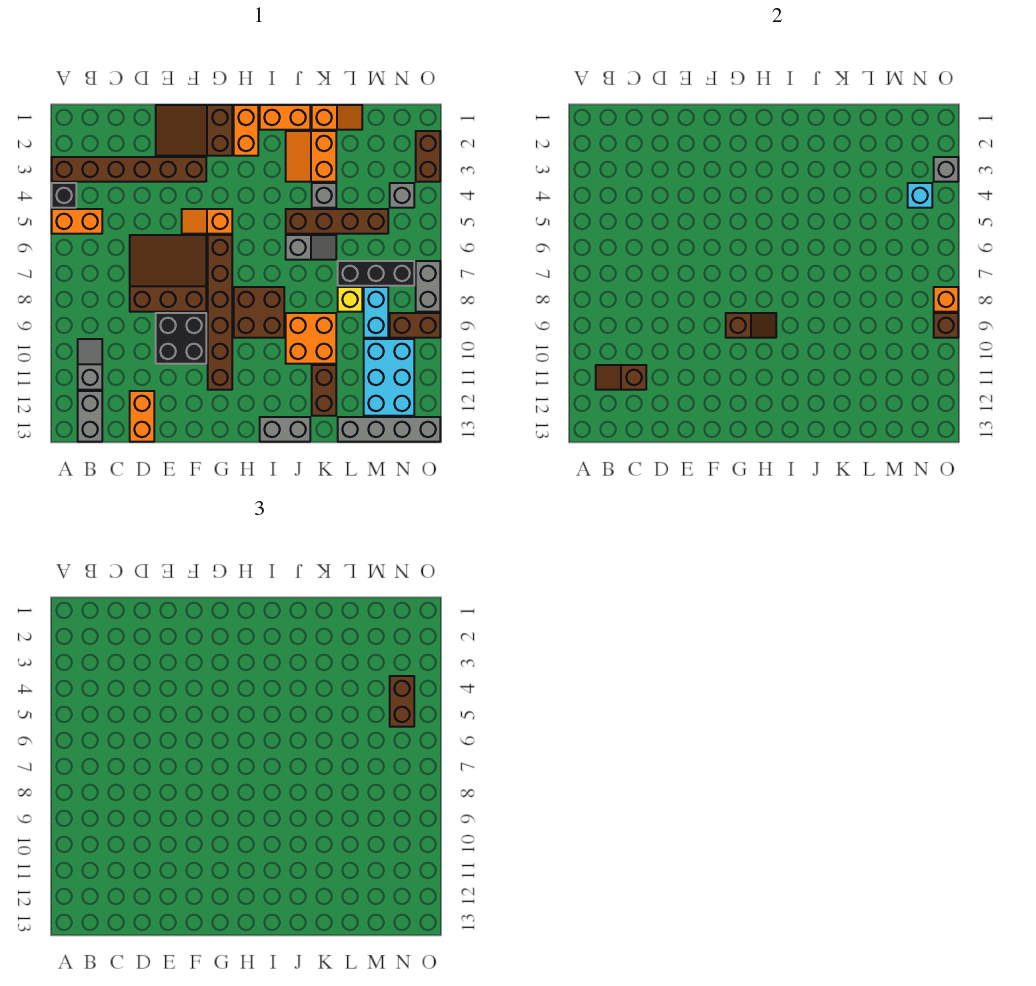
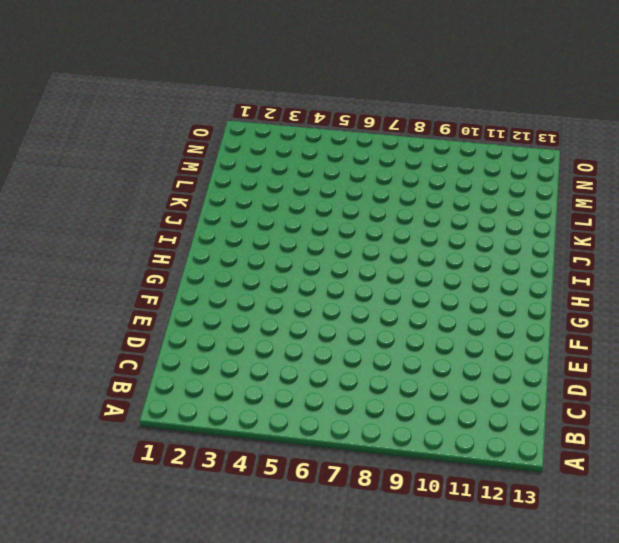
none -> brown brick A3:F3 level 1
none -> black brick A4 level 1
none -> orange brick A5:B5 level 1
none -> grey slope B10:B11 level 1 top 11

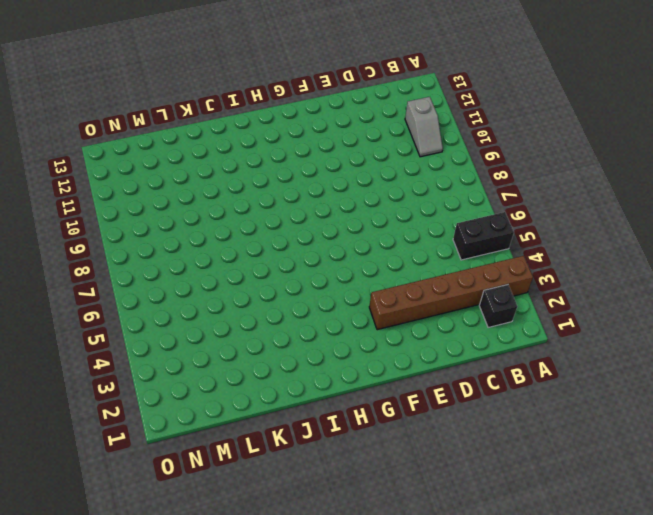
black brick A5:B5 level 1 -> orange brick A5:B5 level 1
black brick B2 level 1 -> black brick A4 level 1
none -> grey brick B12:B13 level 1
none -> brown slope D6:F8 level 1 top 8
none -> orange brick D12:D13 level 1
none -> brown slope E1:G2 level 1 top G

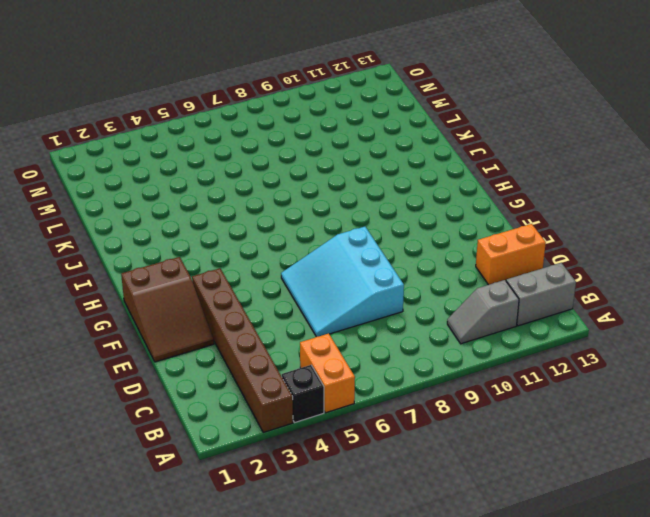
cyan slope D6:F8 level 1 top 8 -> brown slope D6:F8 level 1 top 8
none -> black brick E9:F10 level 1
none -> orange slope F5:G5 level 1 top G
none -> brown brick G6:G11 level 1
none -> orange brick H1:H2 level 1

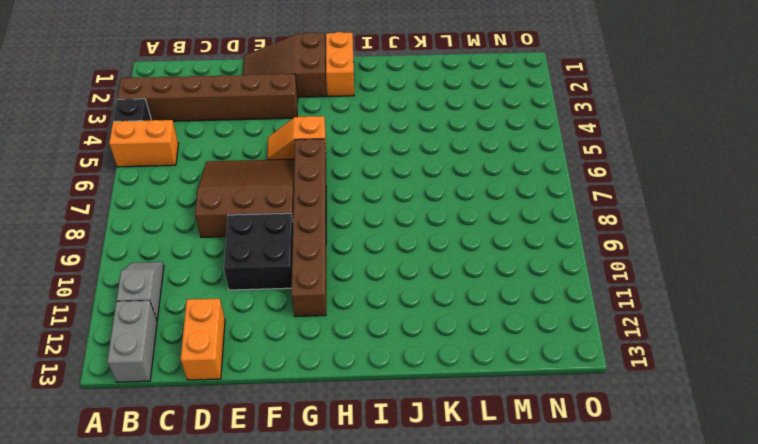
none -> brown brick H8:I9 level 1
none -> orange brick I1:J1 level 1
none -> grey brick I13:J13 level 1
none -> orange slope J2:K3 level 1 top K

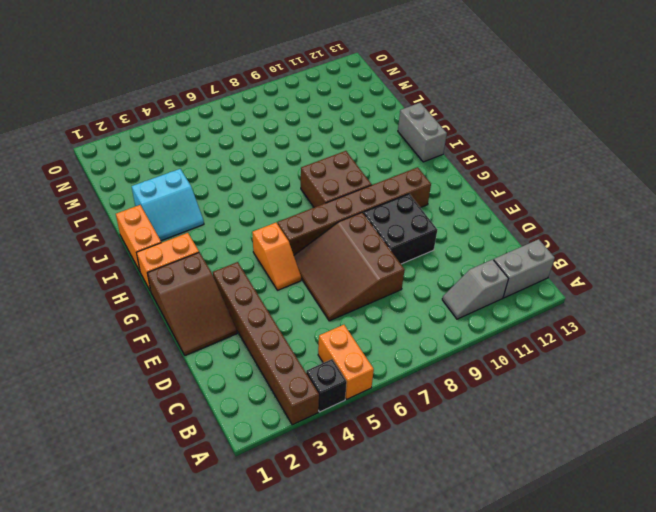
cyan slope J2:K3 level 1 top K -> orange slope J2:K3 level 1 top K
none -> orange brick D12:D13 level 1
none -> brown brick J5:M5 level 1
none -> grey slope J6:K6 level 1 top J
none -> orange brick J9:K10 level 1

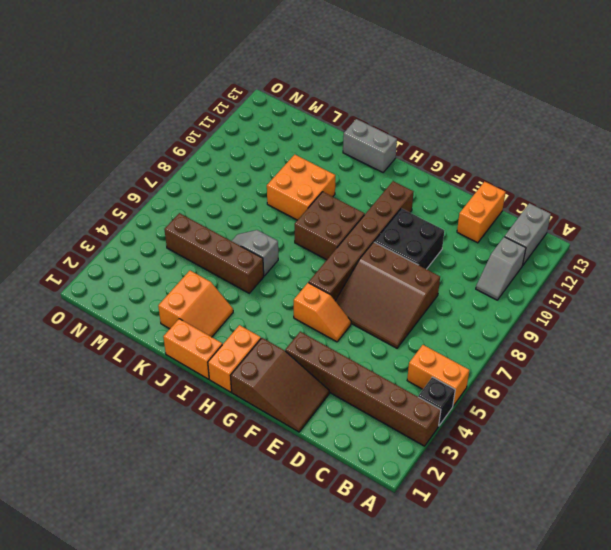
none -> orange slope K1:L1 level 1 top K
none -> grey brick K4 level 1
none -> brown brick K11:K12 level 1
none -> black brick L7:N7 level 1

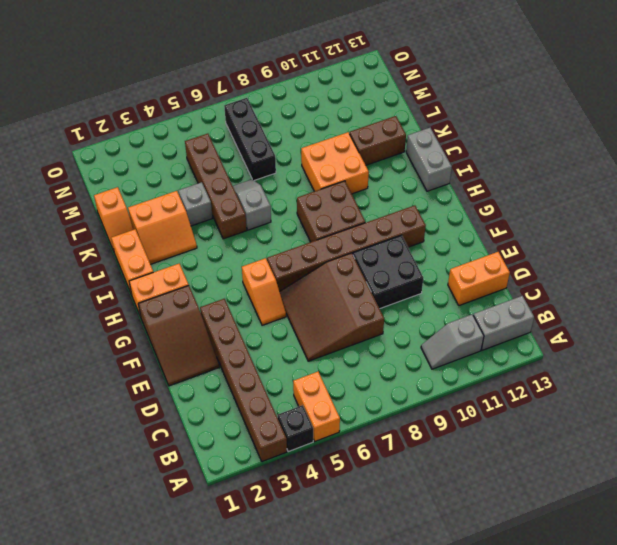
orange slope K1:L1 level 1 top L -> orange slope K1:L1 level 1 top K
none -> yellow brick L8 level 1
none -> grey brick L13:O13 level 1
none -> cyan brick M8:M9 level 1
none -> cyan brick M10:N12 level 1

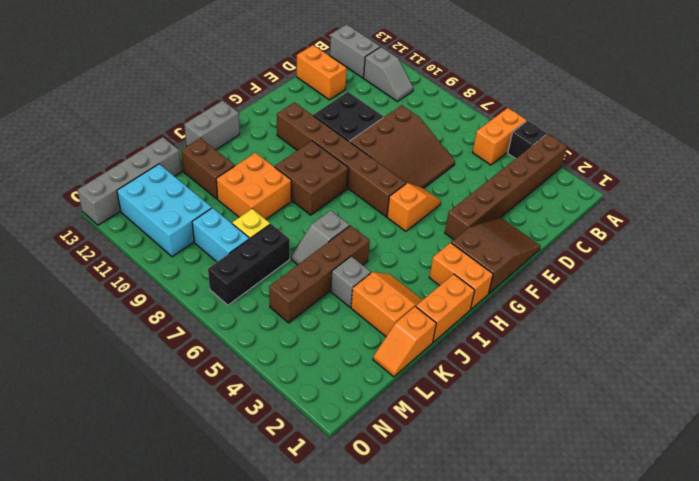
none -> grey brick N4 level 1
none -> brown brick N9:O9 level 1
none -> brown brick O2:O3 level 1
none -> grey brick O7:O8 level 1

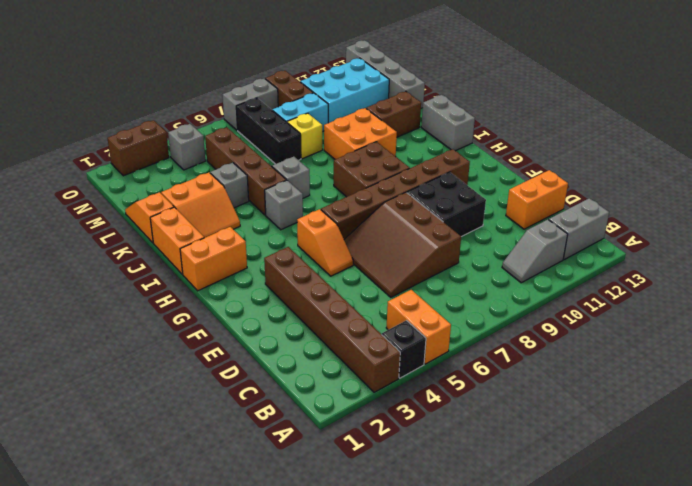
grey brick I5 level 1 -> grey brick O3 level 2
none -> brown slope E1:G2 level 1 top G
none -> brown slope B11:C11 level 2 top C
none -> brown slope G9:H9 level 2 top G
none -> cyan brick N4 level 2

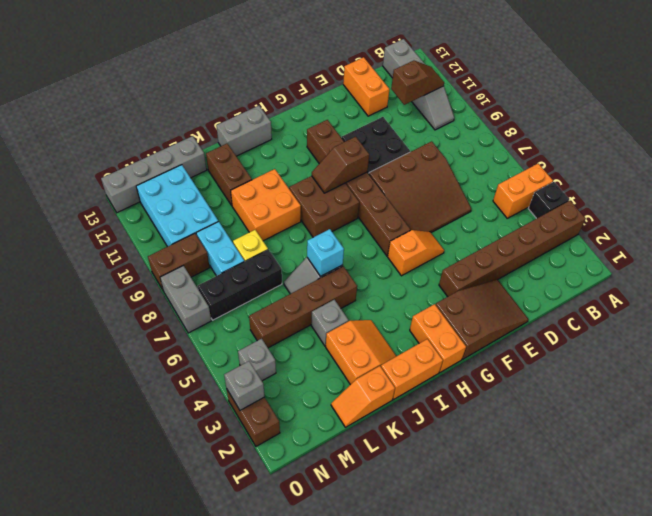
cyan brick J6 level 2 -> cyan brick N4 level 2
none -> orange brick O8 level 2
none -> brown brick O9 level 2
none -> brown brick N4:N5 level 3

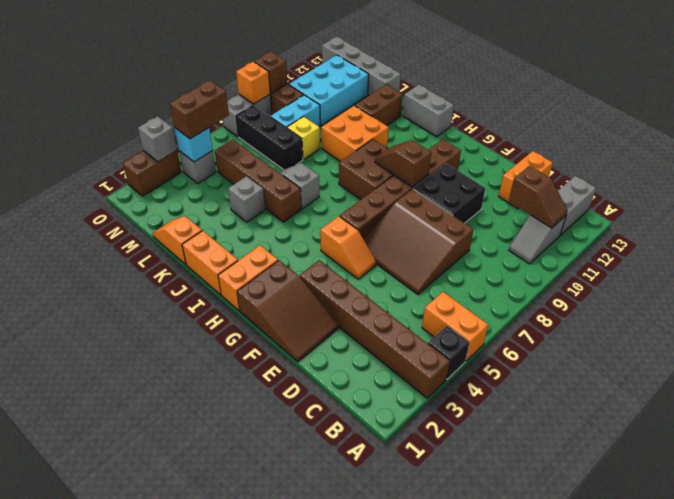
none -> orange slope J2:K3 level 1 top K

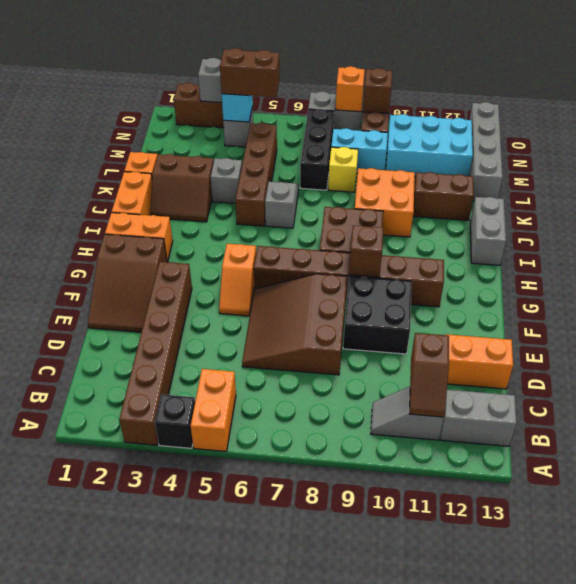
brown slope J2:K3 level 1 top K -> orange slope J2:K3 level 1 top K

